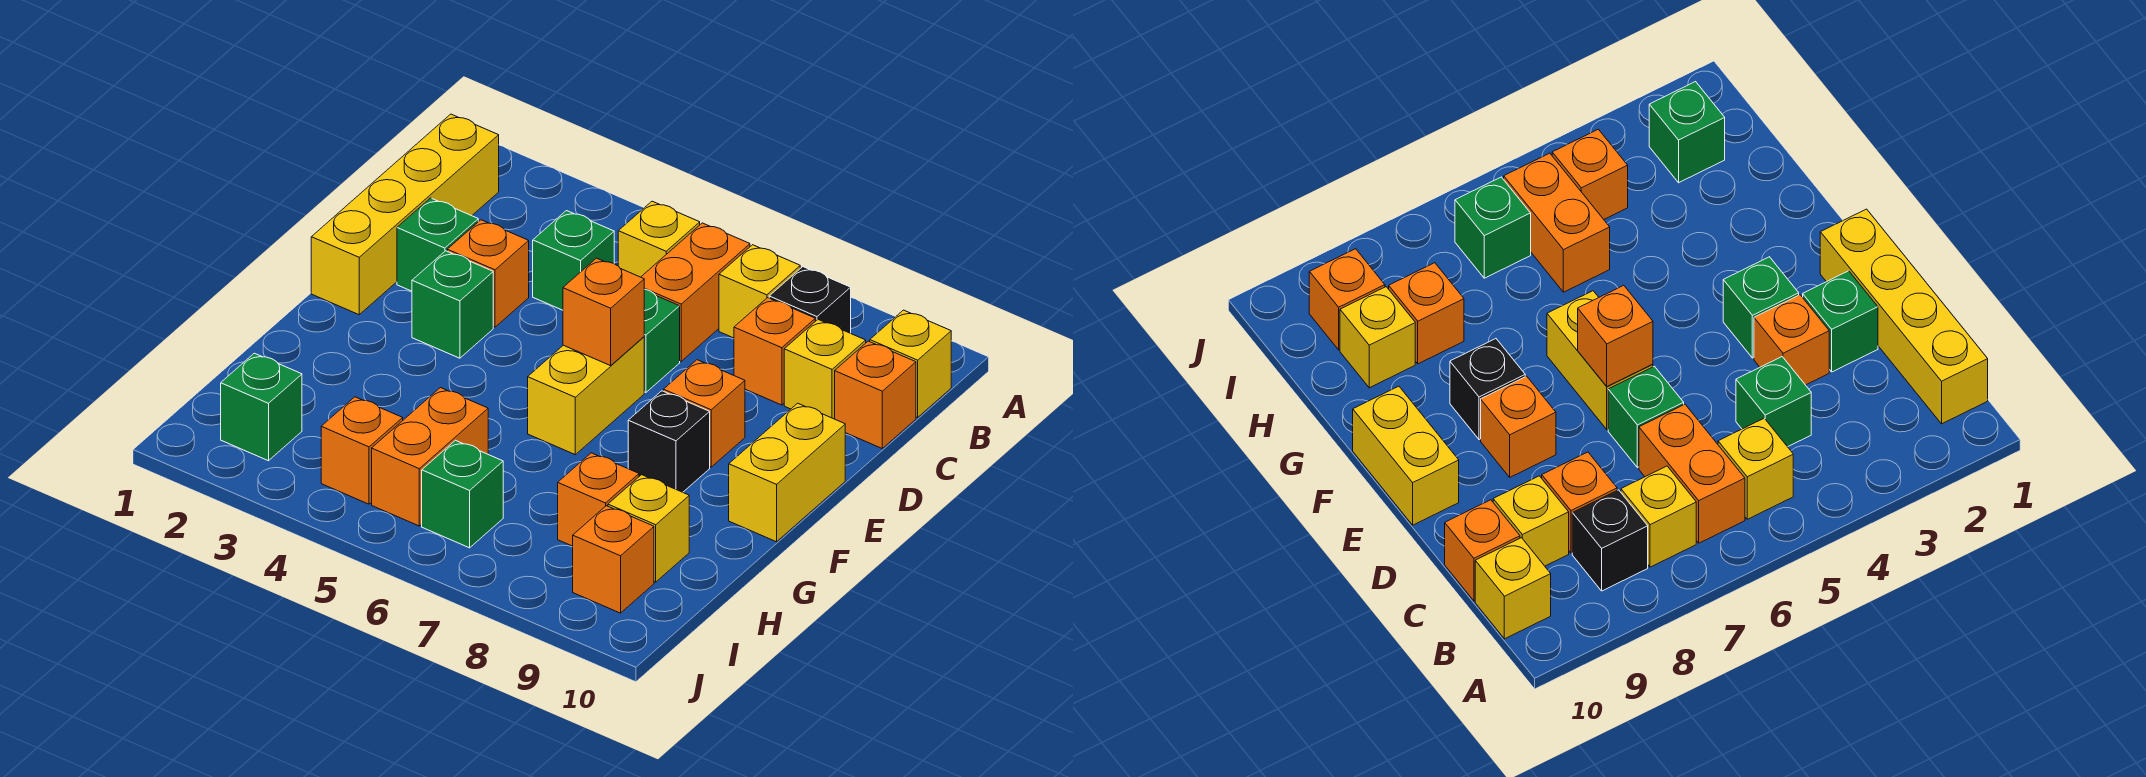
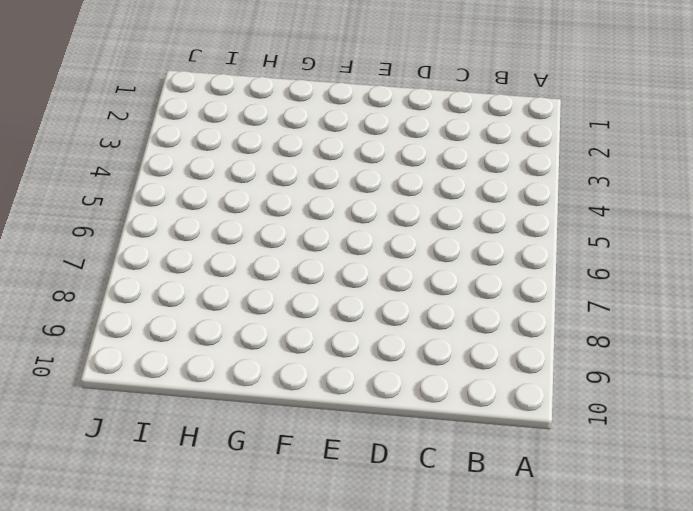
none -> yellow brick B1:E1 level 1
none -> yellow brick B5 level 1
none -> orange brick B6:C6 level 1

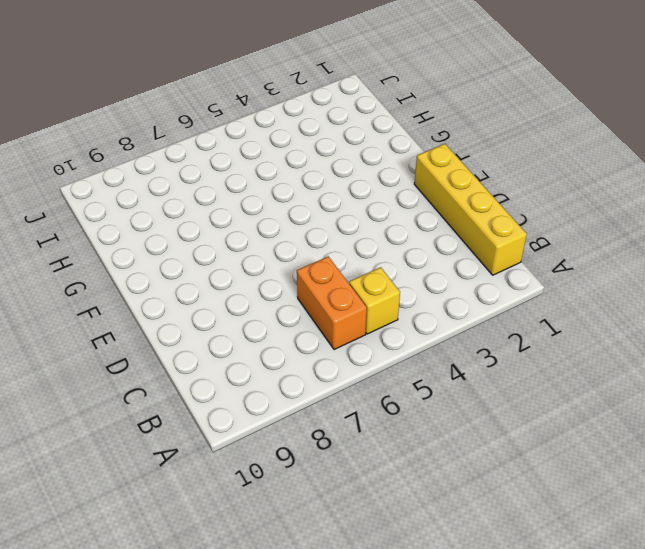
none -> yellow brick B7 level 1
none -> black brick B8 level 1
none -> yellow brick B10 level 1

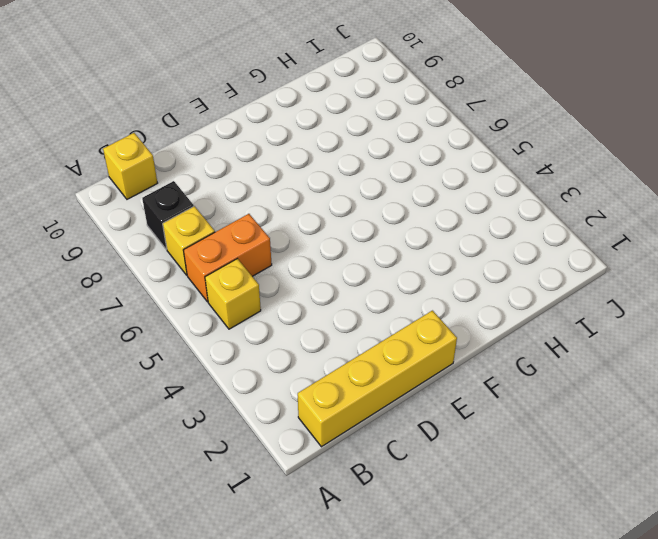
none -> green brick C4 level 1
none -> orange brick C8 level 1
none -> yellow brick C9 level 1

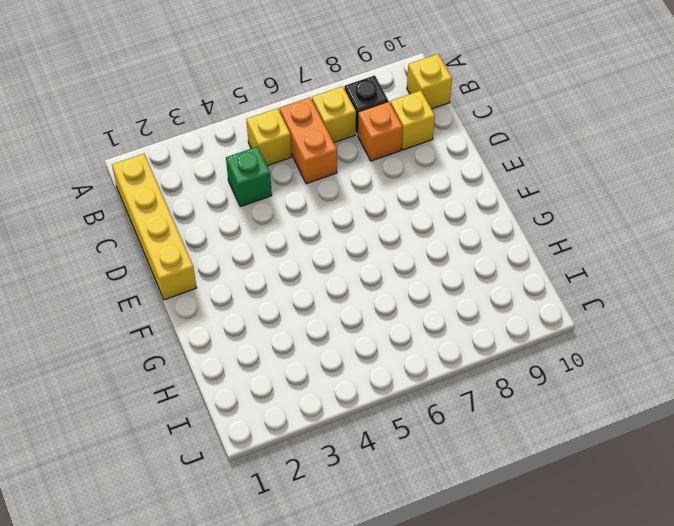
none -> orange brick C10 level 1
none -> green brick D2 level 1
none -> orange brick D3 level 1

